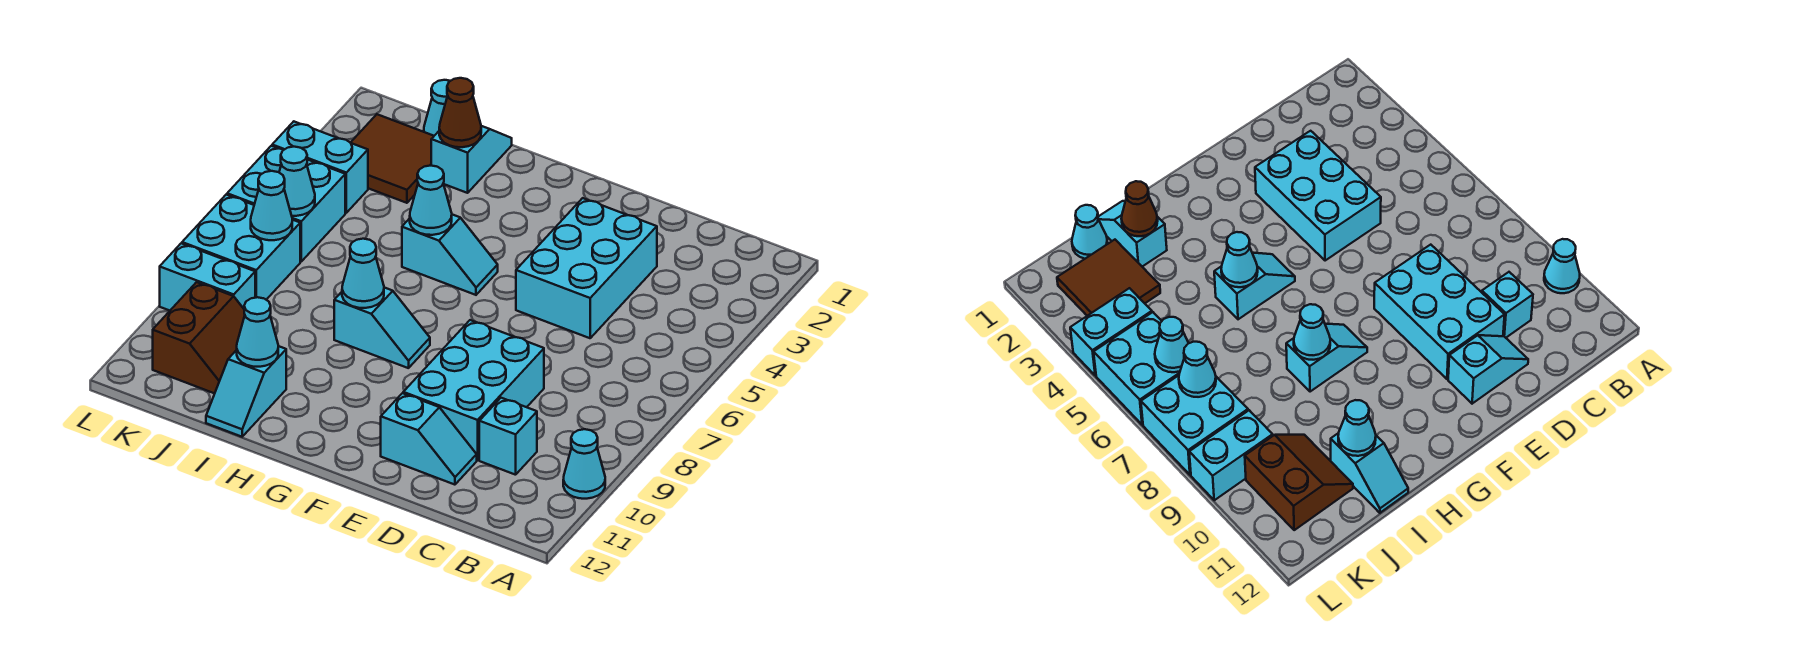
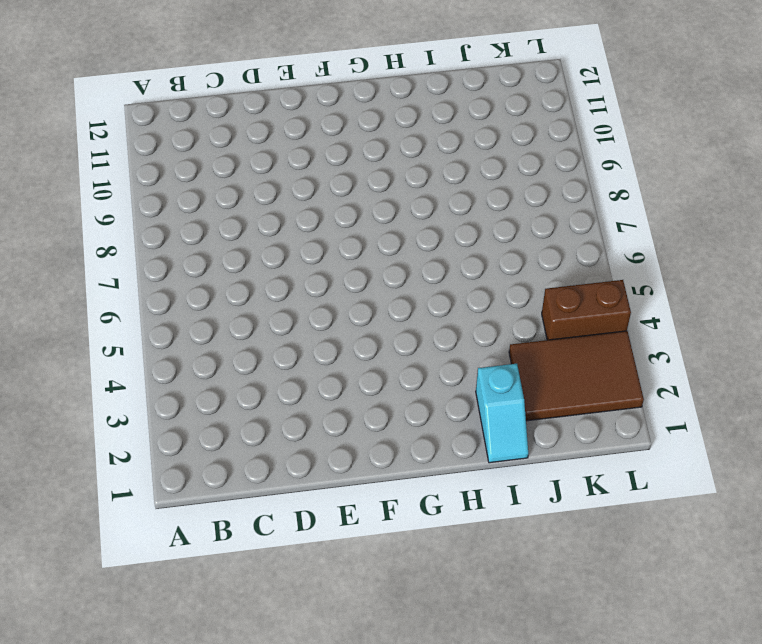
brown tile J2:L3 level 1 -> brown tile J2:K3 level 1
brown brick K4:L4 level 1 -> cyan brick K4:L4 level 1
none -> cyan cone A10 level 1
none -> cyan brick C10 level 1
none -> cyan brick D3:E5 level 1

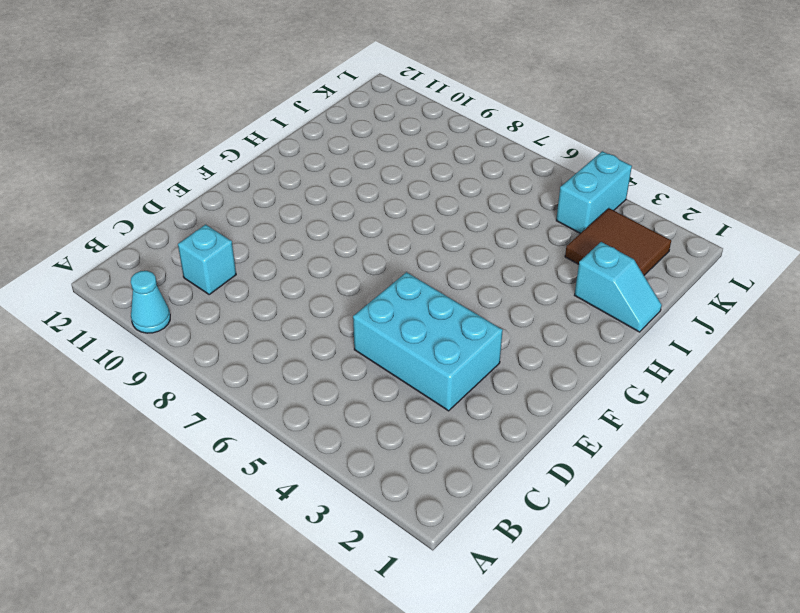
none -> cyan brick D8:E10 level 1
none -> cyan slope D11:E11 level 1 top E
none -> cyan slope G5:H5 level 1 top H

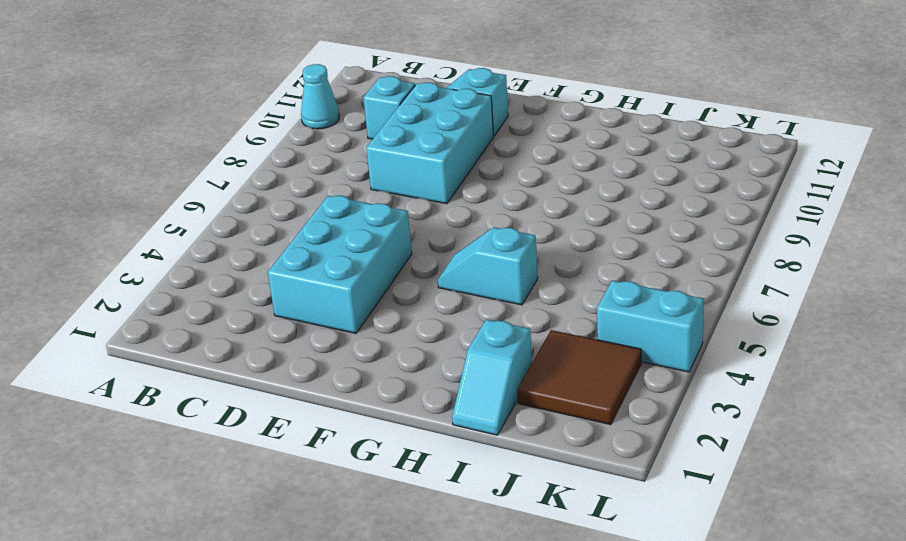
none -> cyan slope G8:H8 level 1 top H
none -> cyan slope I11:I12 level 1 top 11
none -> cyan cone J1 level 1

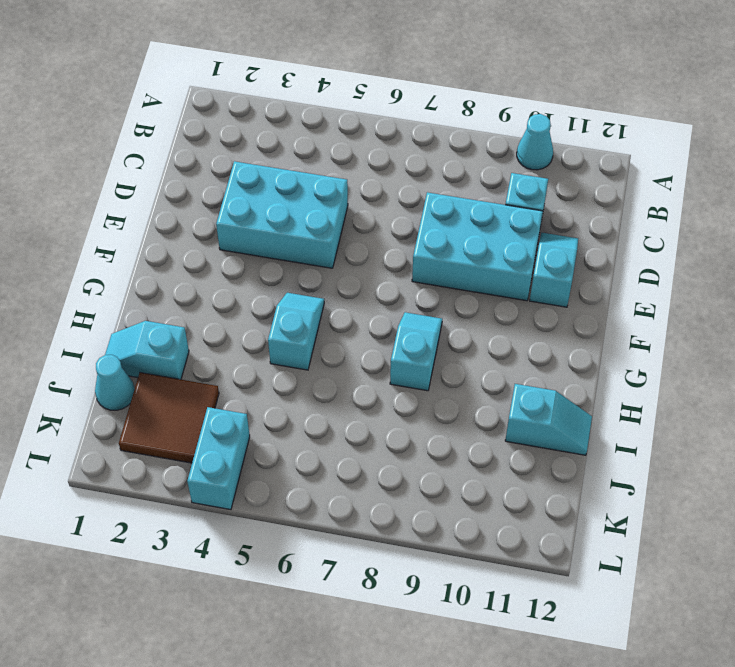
none -> brown slope J10:K11 level 1 top K
none -> cyan brick K5:L6 level 1
none -> cyan brick K7:L8 level 1

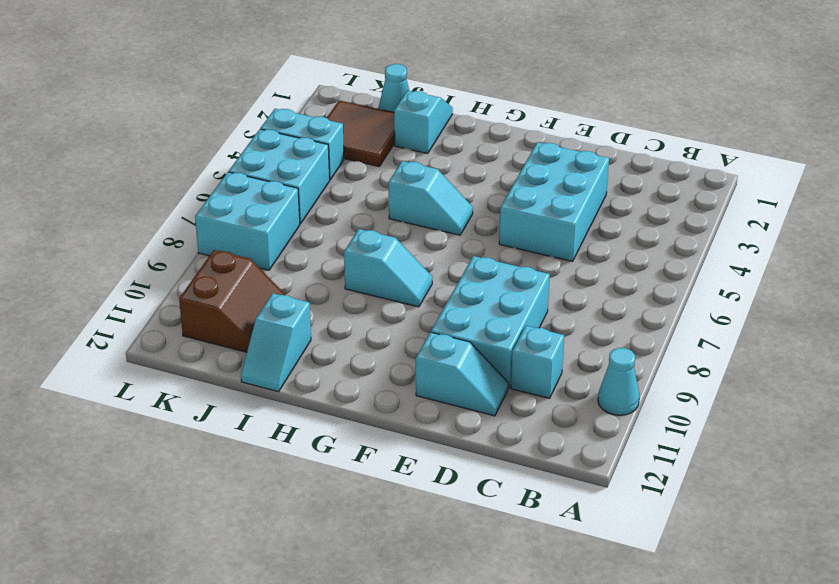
none -> cyan brick K9:L9 level 1
none -> cyan cone H5 level 2
none -> cyan cone H8 level 2

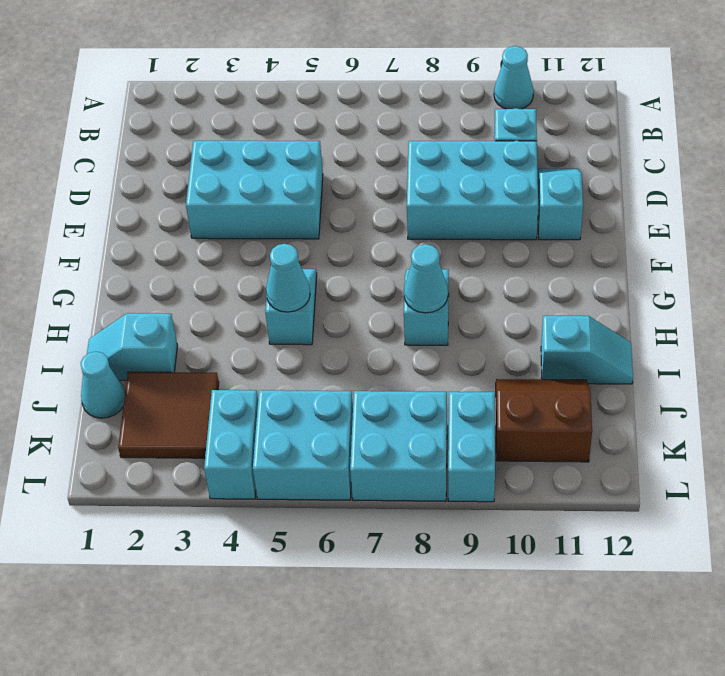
none -> brown cone I2 level 2
none -> cyan cone I11 level 2
none -> cyan cone K6 level 2

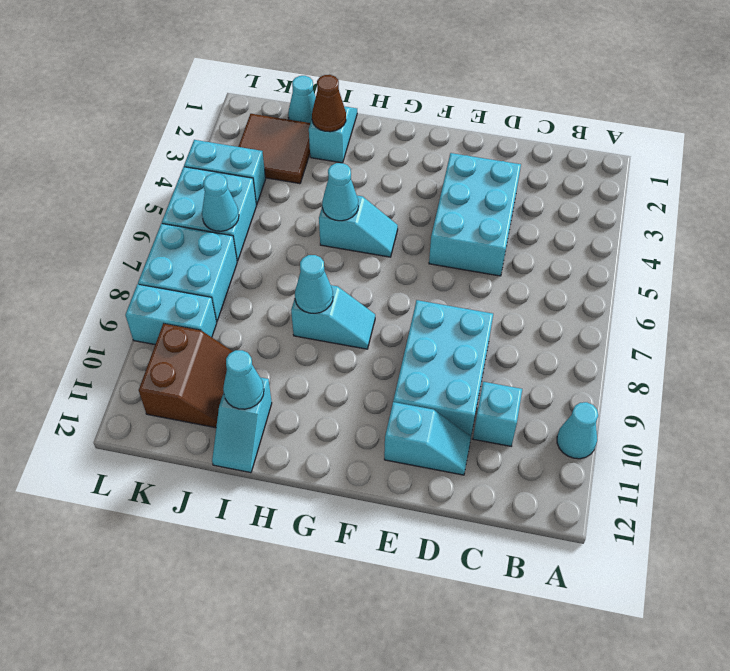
none -> cyan cone K7 level 2

